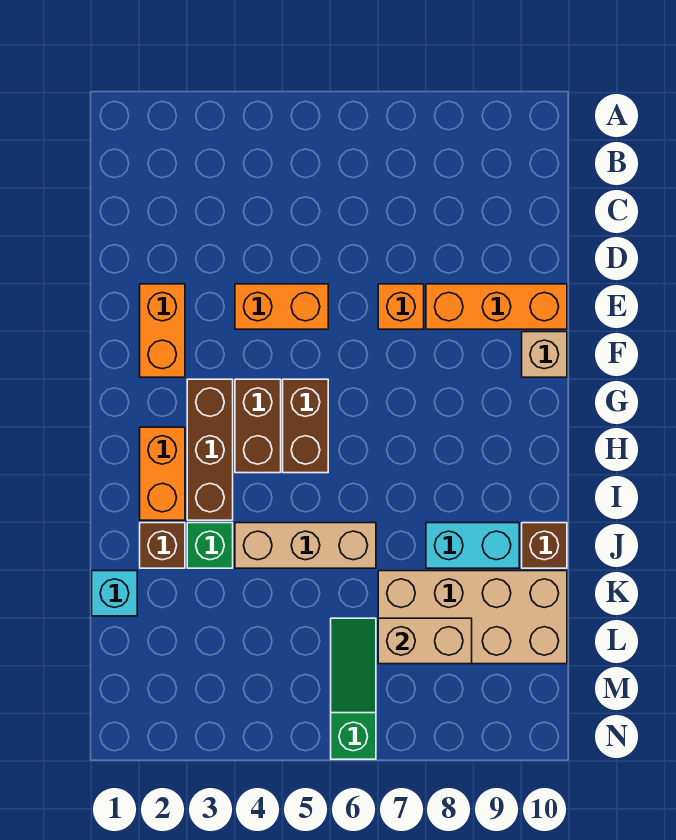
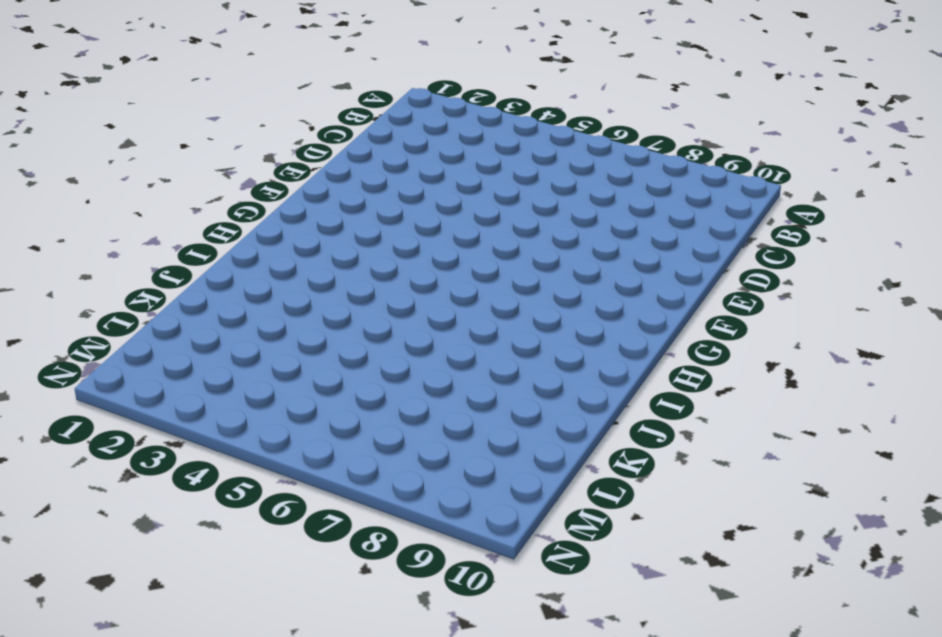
none -> orange brick E2:F2 level 1
none -> orange brick E4:E5 level 1
none -> orange brick E7 level 1

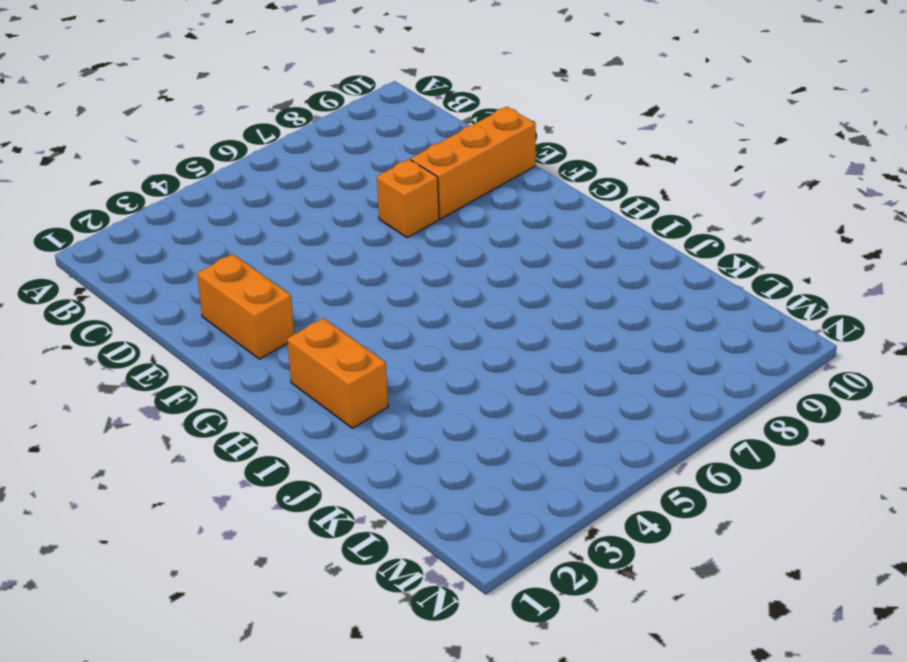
none -> orange brick E4:E5 level 1
none -> tan brick F10 level 1
none -> brown brick G3:I3 level 1

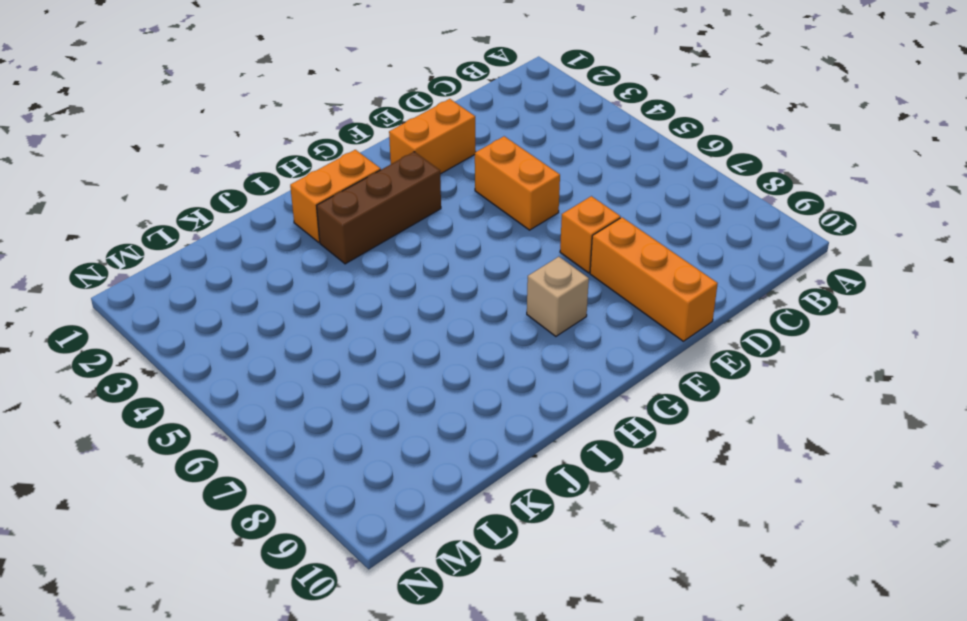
tan brick G8 level 1 -> tan brick F10 level 1
none -> brown brick G4:H4 level 1
none -> brown brick G5:H5 level 1
none -> brown brick J2 level 1

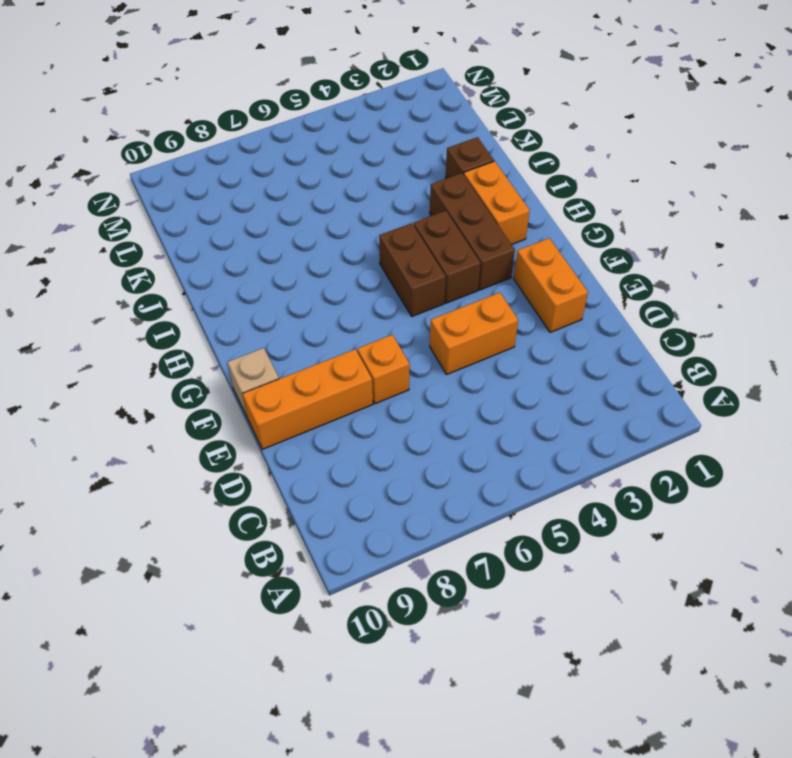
none -> green brick J3 level 1
none -> tan brick J4:J6 level 1
none -> cyan brick J8:J9 level 1

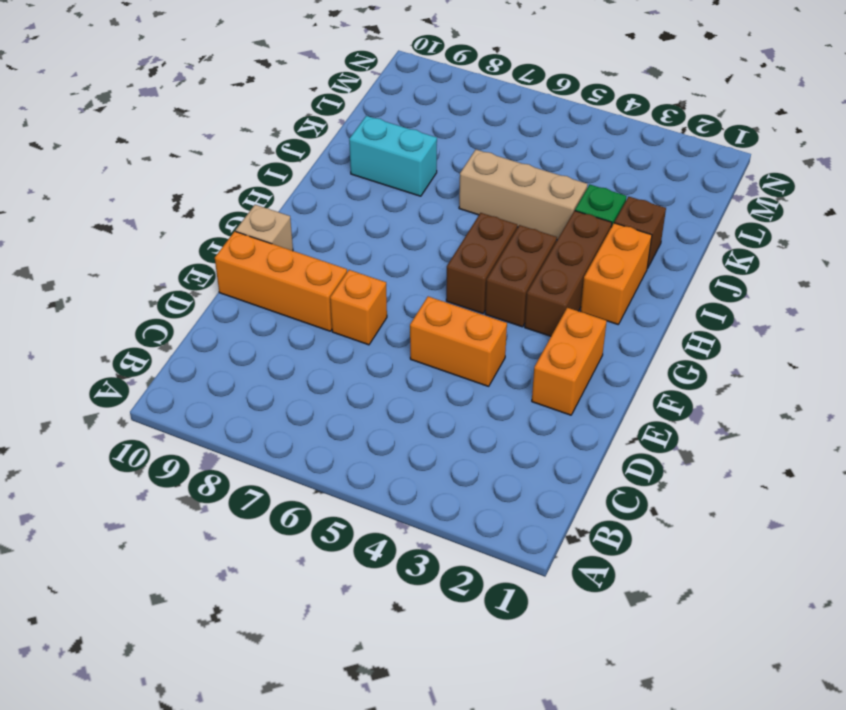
none -> brown brick J10 level 1
none -> cyan brick K1 level 1
none -> tan brick K7:L10 level 1

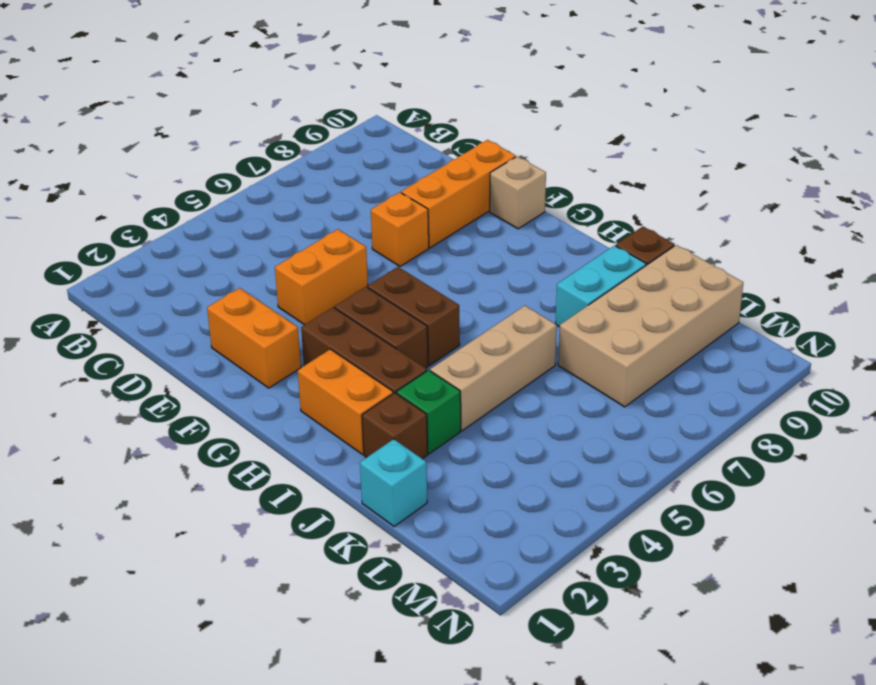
none -> green slope L6:N6 level 1 top N
none -> tan brick L7:L8 level 2

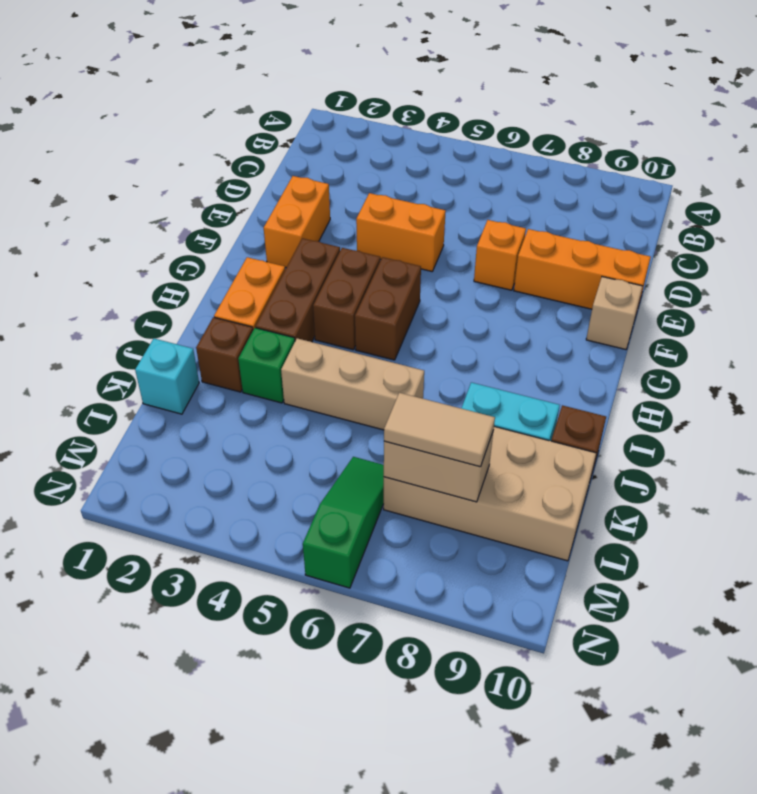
tan tile L7:L8 level 3 -> none

